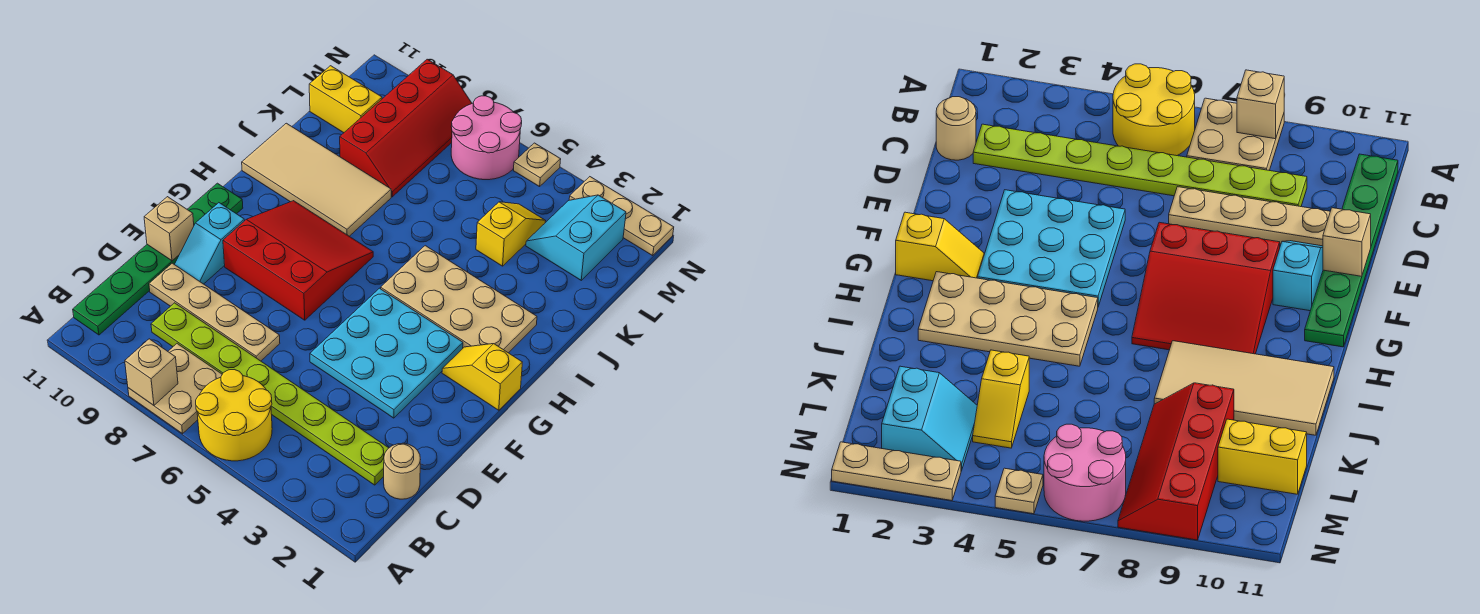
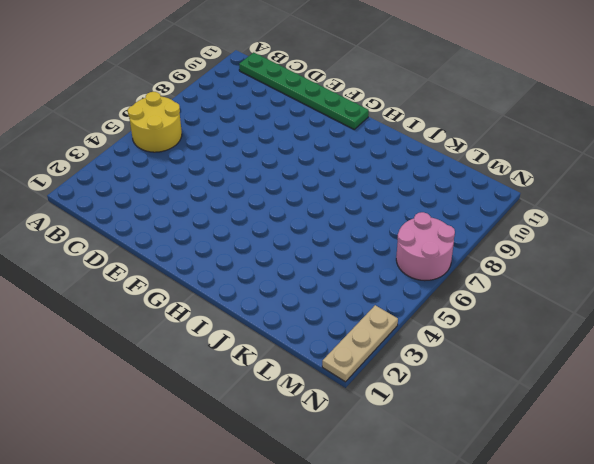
none -> tan plate A7:B8 level 1
none -> tan round brick C1 level 1
none -> lime plate C2:C9 level 1

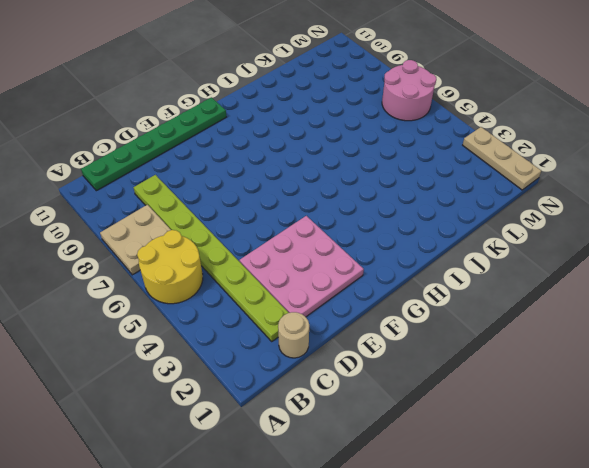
pink plate D2:F4 level 1 -> cyan plate E3:G5 level 1
none -> tan plate D7:D10 level 1
none -> cyan slope E10:F10 level 1 top F
none -> red slope F7:H9 level 1 top F

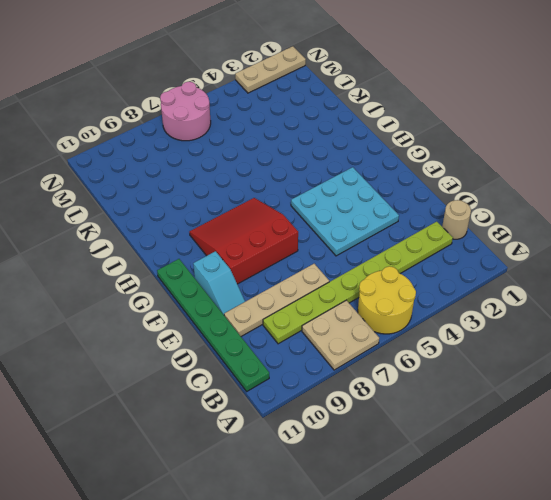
none -> yellow slope G1:G2 level 1 top 1
none -> tan plate H2:I5 level 1
none -> tan tile I8:J11 level 1

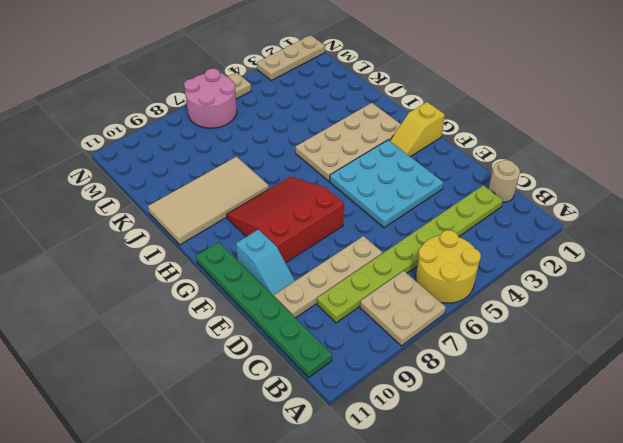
none -> yellow slope K4:L4 level 1 top K
none -> red slope K8:N9 level 1 top 9
none -> cyan slope L2:M3 level 1 top 2

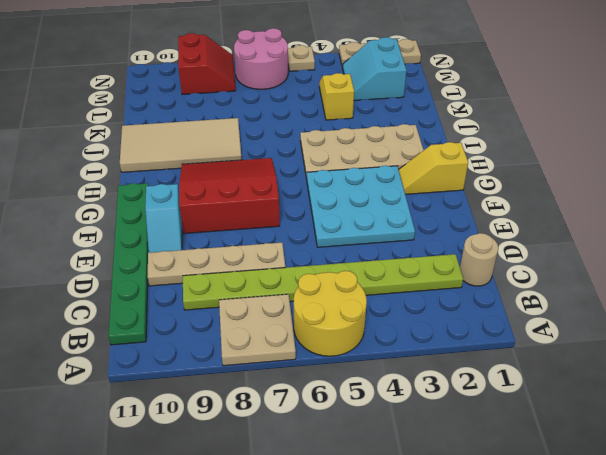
red slope M8:N9 level 1 top 9 -> red slope K8:N9 level 1 top 9
none -> yellow brick L10:L11 level 1
none -> tan brick A8 level 2
none -> tan brick E11 level 2

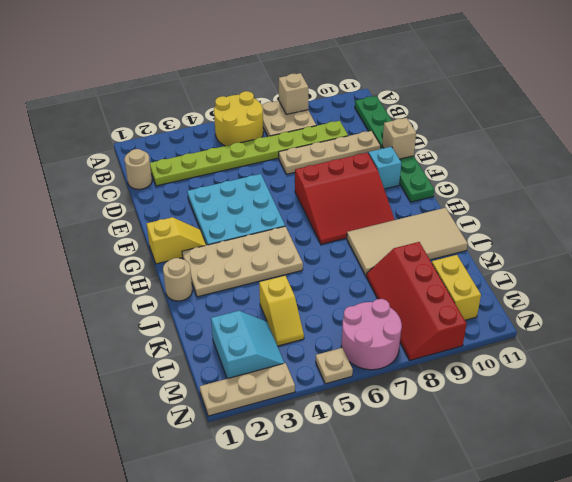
tan round brick I1 level 1 -> none
yellow brick L10:M10 level 1 -> yellow brick L10:L11 level 1

